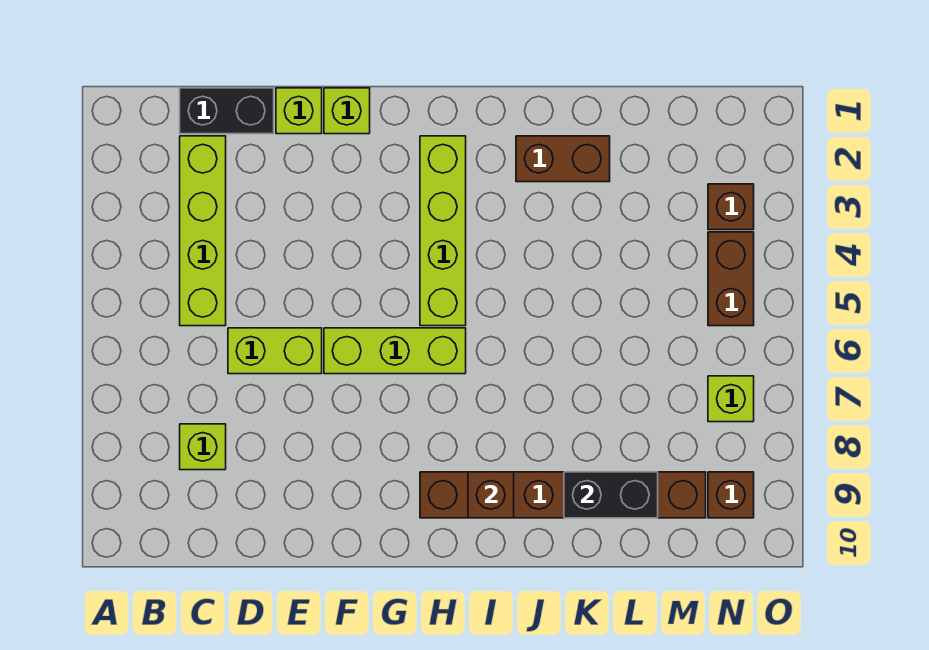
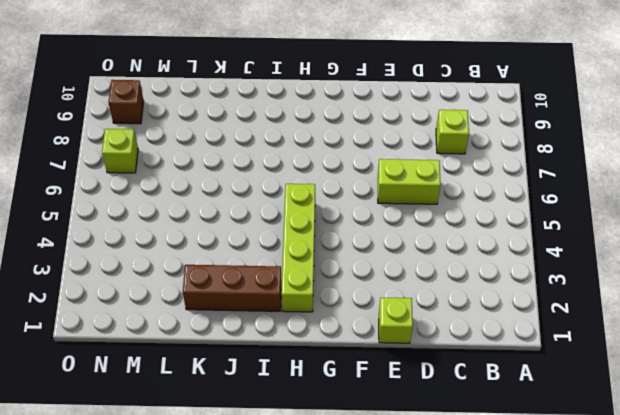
brown brick I2:K2 level 1 -> brown brick J2:K2 level 1
none -> black brick C1:D1 level 1
none -> lime brick C2:C5 level 1
none -> lime brick F1 level 1

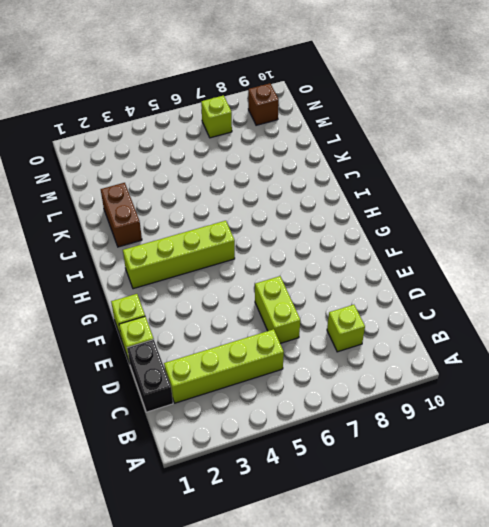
none -> lime brick F6:H6 level 1
none -> brown brick H9:M9 level 1
none -> brown brick N3 level 1

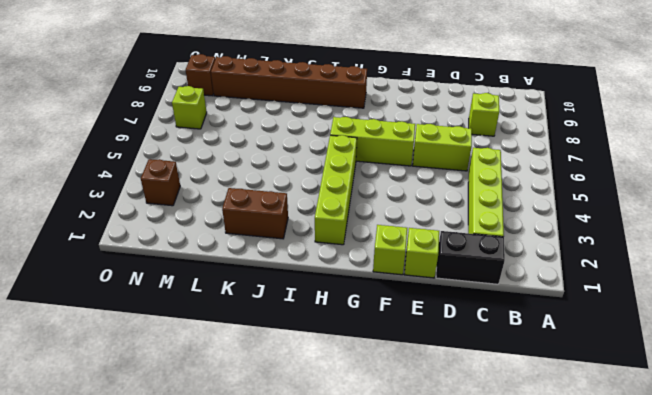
none -> brown brick N4:N5 level 1
none -> brown brick I9 level 2
none -> black brick K9:L9 level 2

